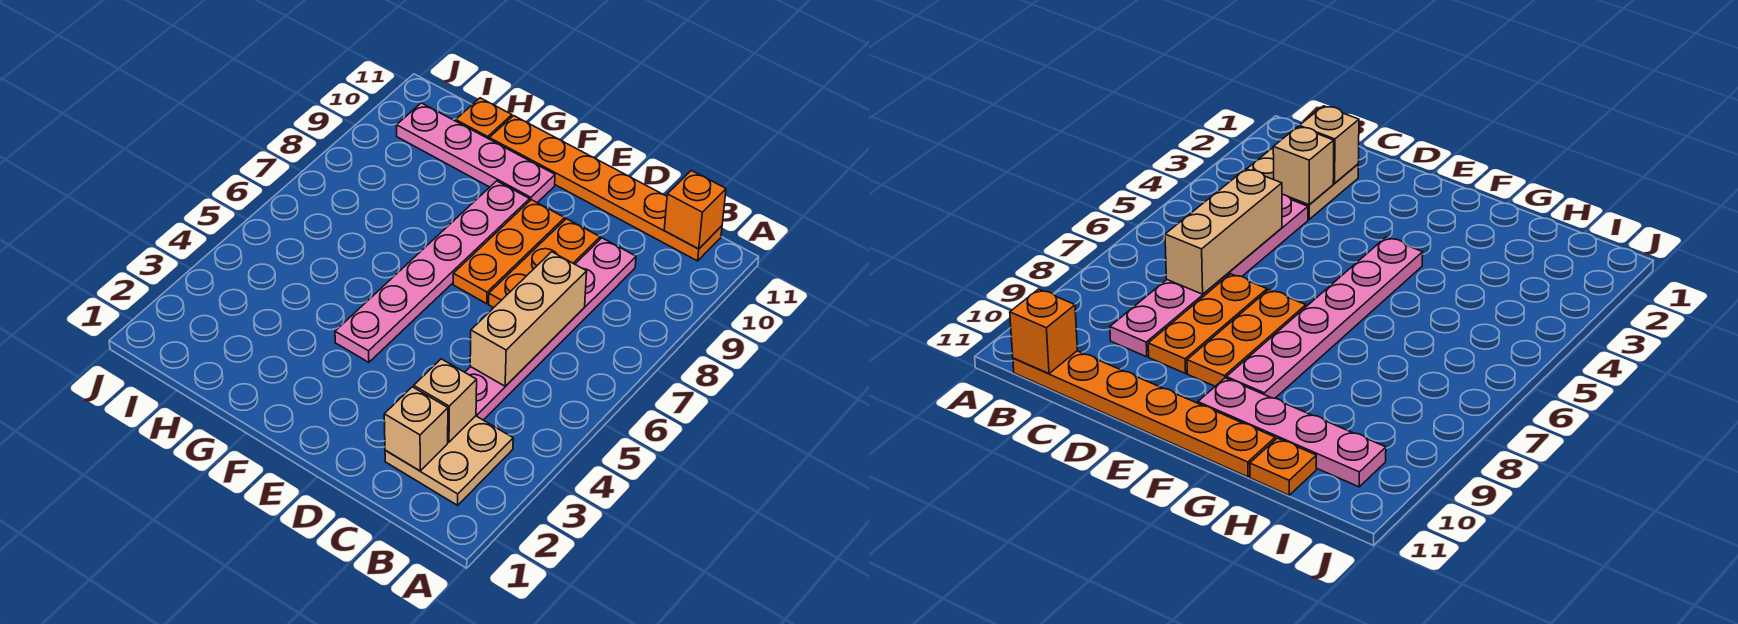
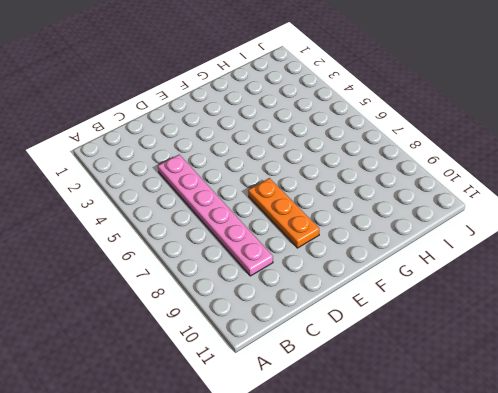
none -> tan plate B2:C3 level 1
none -> orange plate B11:G11 level 1
none -> orange plate D7:D9 level 1

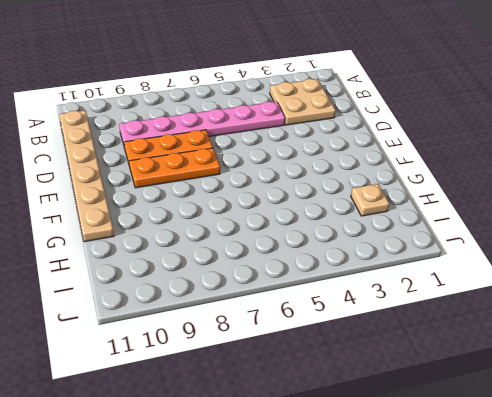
tan plate B11:G11 level 1 -> orange plate B11:G11 level 1
tan plate H2 level 1 -> none
none -> pink plate F4:F9 level 1
none -> pink plate F10:I10 level 1
none -> orange plate H11 level 1

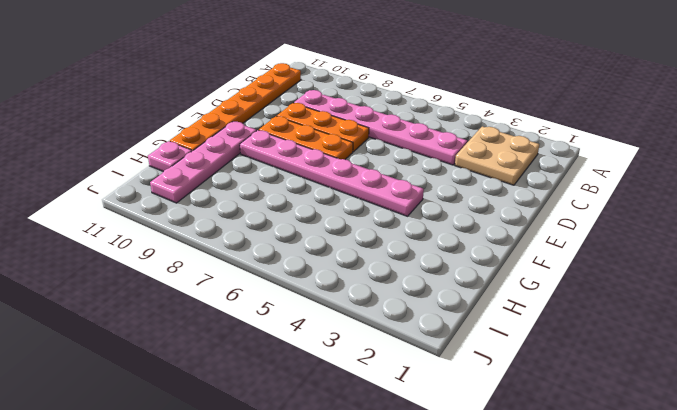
pink plate H11 level 1 -> orange plate H11 level 1
none -> orange brick B11 level 2
none -> tan brick C2 level 2
none -> tan brick C3 level 2

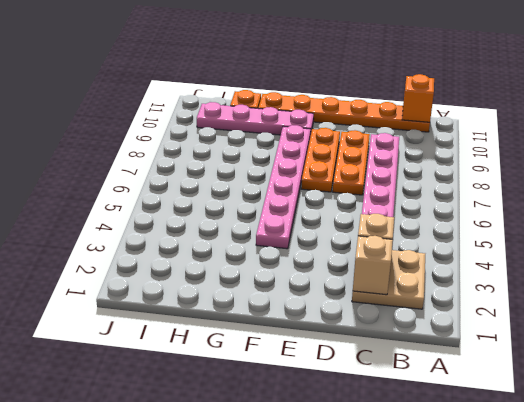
none -> tan brick C5:C7 level 2

